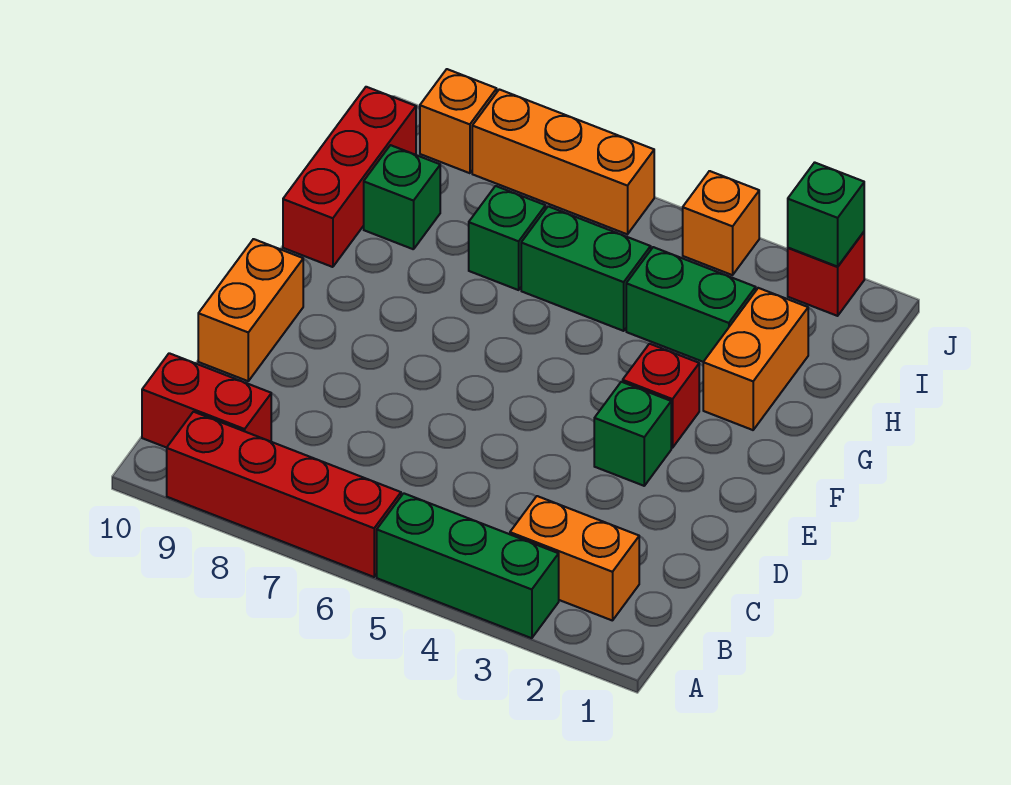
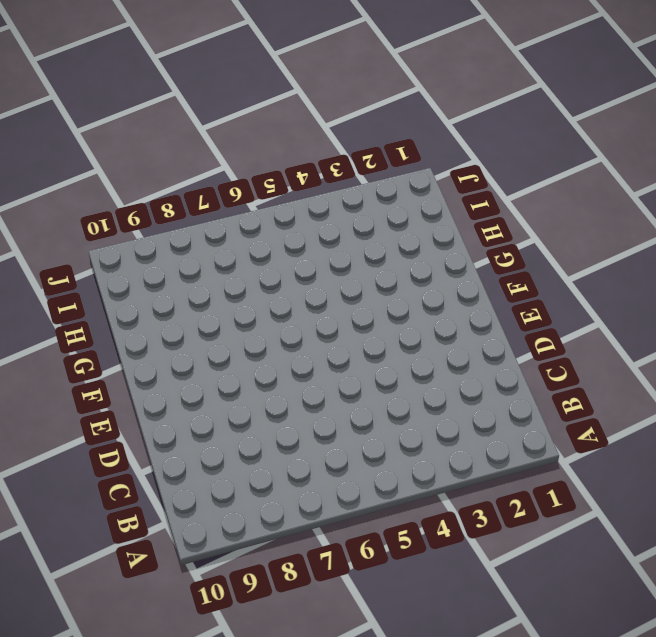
none -> green brick A3:A5 level 1
none -> red brick A6:A9 level 1
none -> orange brick B2:B3 level 1

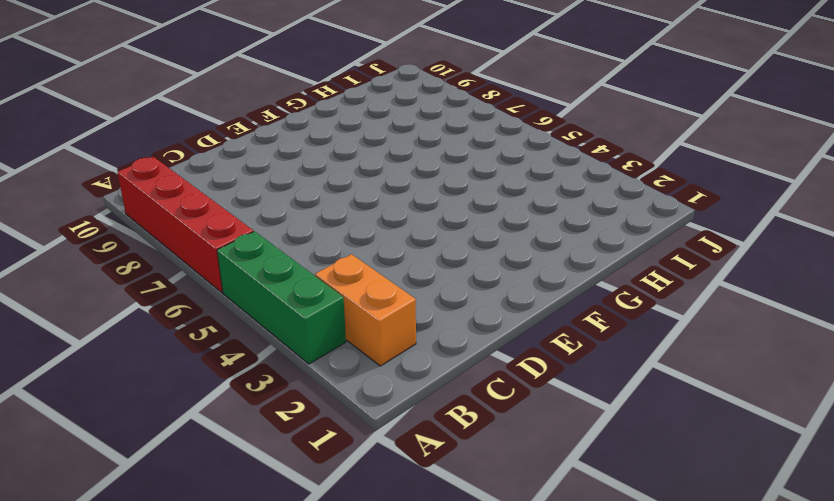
none -> red brick B9:B10 level 1
none -> orange brick D10:E10 level 1
none -> green brick E3 level 1

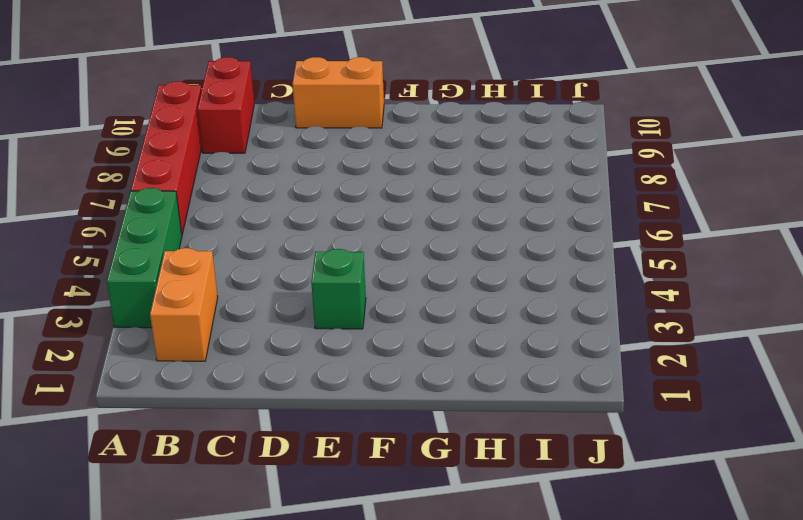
none -> red brick F3 level 1
none -> orange brick G2:H2 level 1
none -> red brick G10:I10 level 1

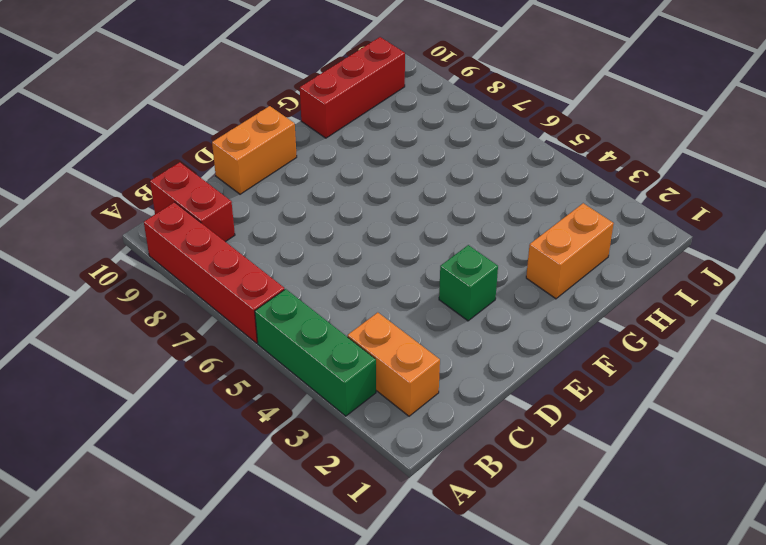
none -> red brick F3 level 1
none -> green brick H3:H4 level 1
none -> green brick H5:H6 level 1

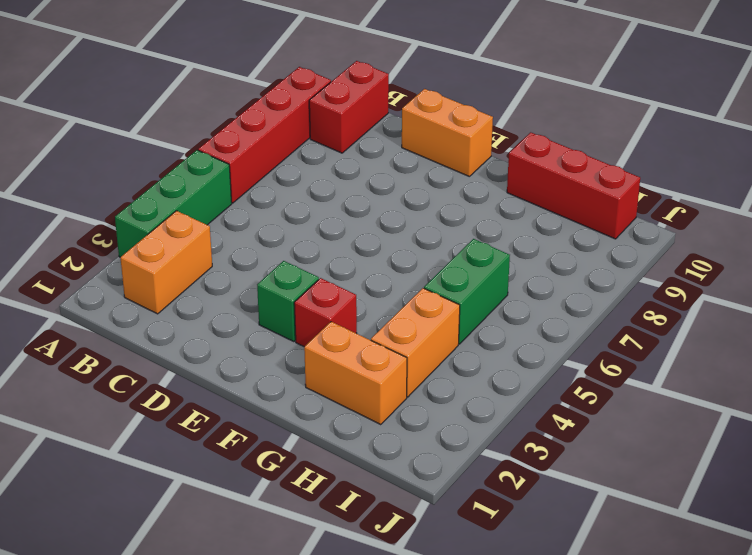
orange brick H3:H4 level 1 -> green brick H3:H4 level 1
none -> green brick H7 level 1
none -> green brick H9 level 1
none -> red brick J2 level 1

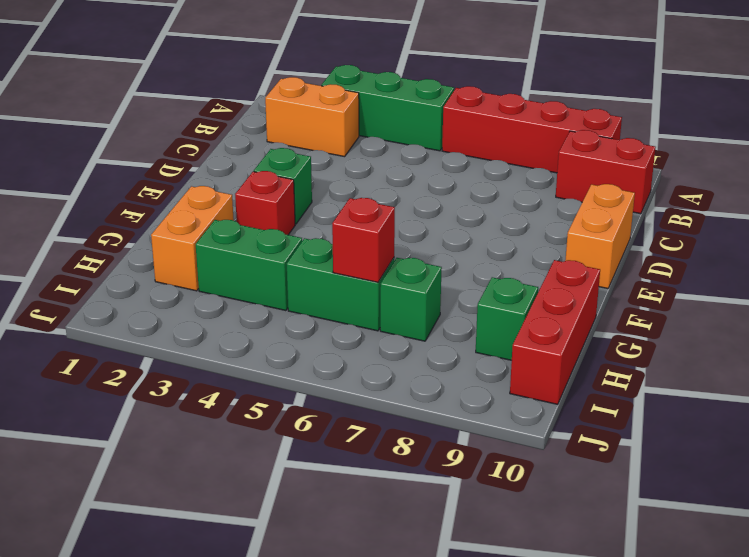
red brick H6 level 2 -> red brick J2 level 1
none -> orange brick J4 level 1
none -> orange brick J6:J8 level 1
none -> orange brick J9 level 1

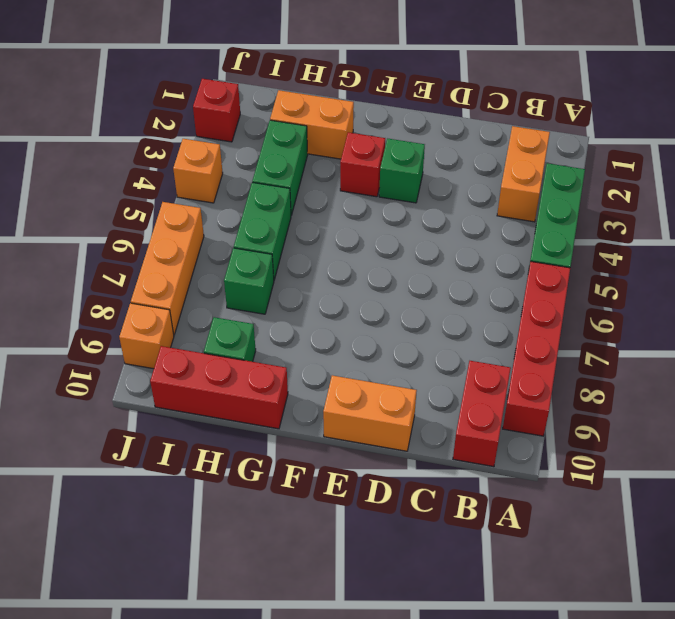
none -> green brick J2 level 2

